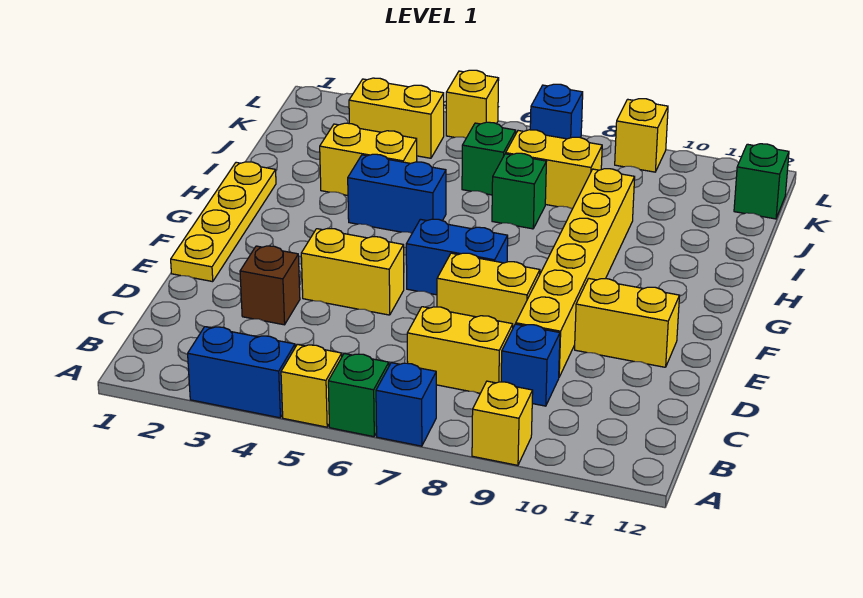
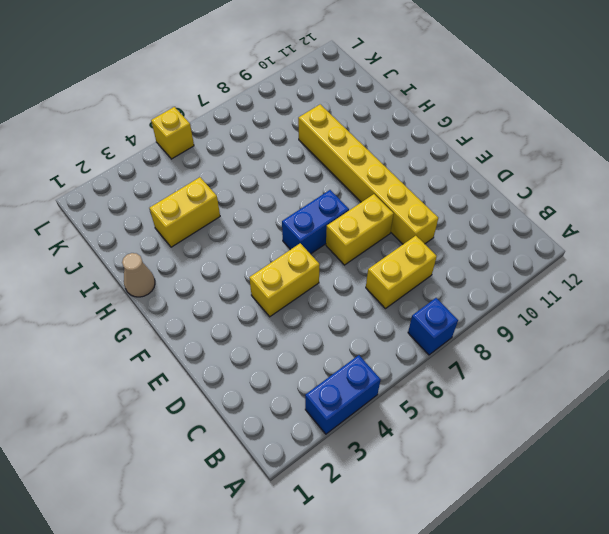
tan cone H1 level 1 -> yellow plate E1:H1 level 1
none -> yellow brick A5 level 1
none -> green brick A6 level 1
none -> yellow brick A9 level 1

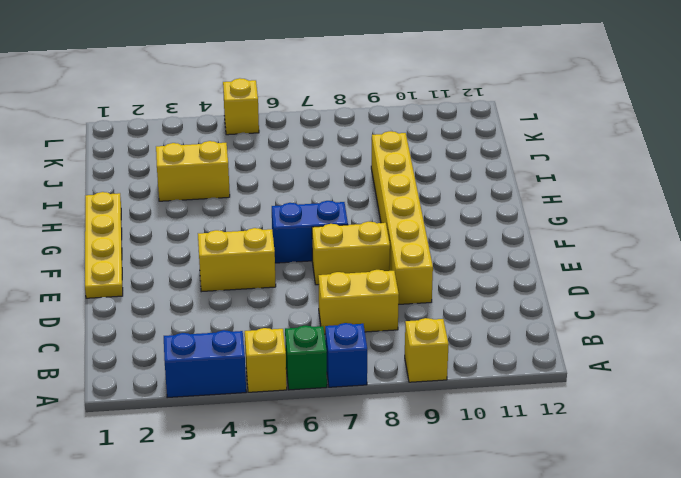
none -> blue brick C9 level 1
none -> brown brick D3 level 1
none -> yellow brick E10:E11 level 1

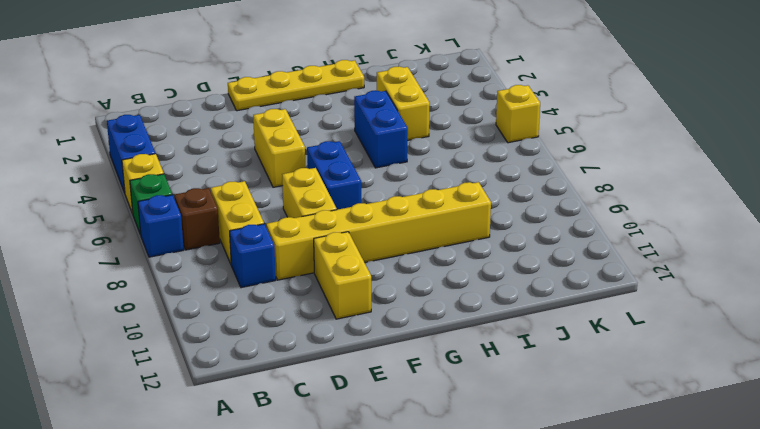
brown brick B7 level 1 -> brown brick D3 level 1
none -> yellow brick A9 level 1
none -> green brick I7 level 1
none -> green brick J6 level 1

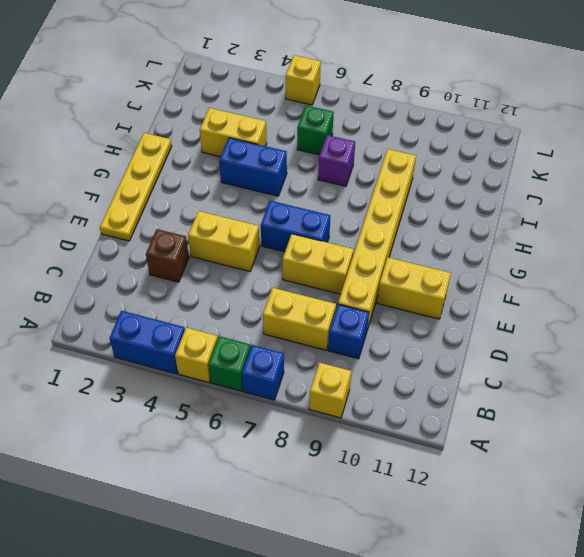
purple brick I7 level 1 -> green brick I7 level 1
none -> yellow brick J7:J8 level 1
none -> yellow brick K3:K4 level 1
none -> green brick K12 level 1

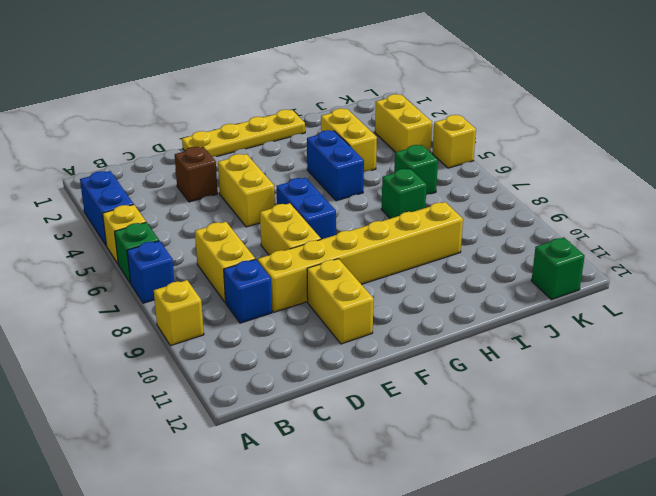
none -> yellow brick J7:J8 level 1
none -> blue brick L7 level 1
none -> yellow brick L9 level 1

